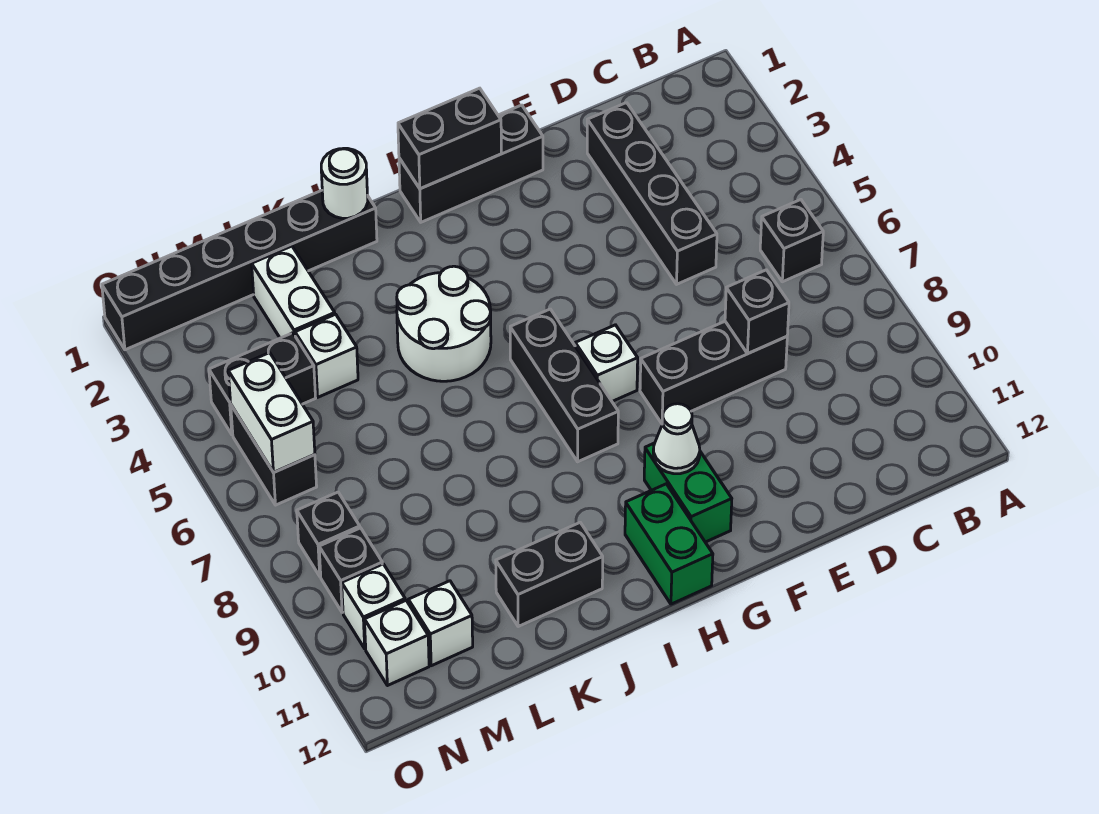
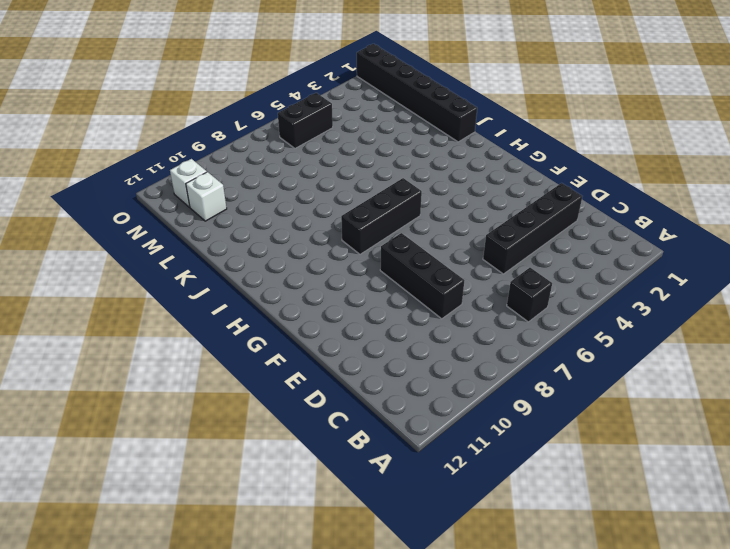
none -> black brick F1:H1 level 1
none -> white brick G7 level 1
none -> green brick G10:G11 level 1

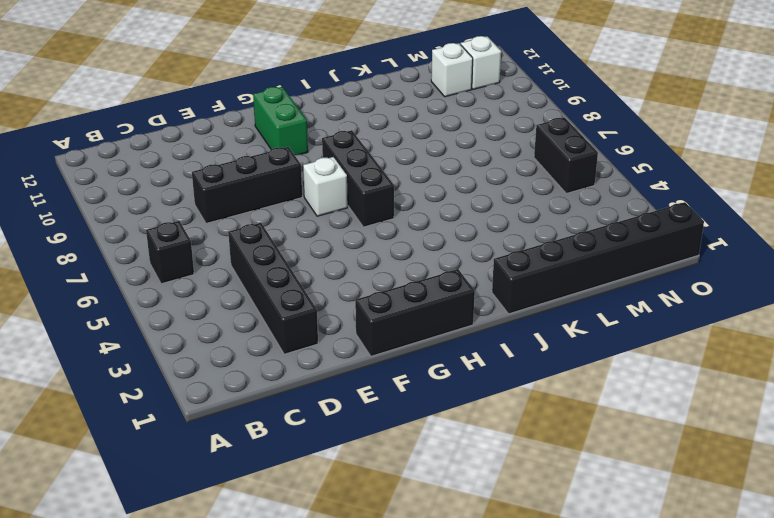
none -> green brick H11:H12 level 1
none -> white round brick I4:J5 level 1
none -> black brick J11:K11 level 1

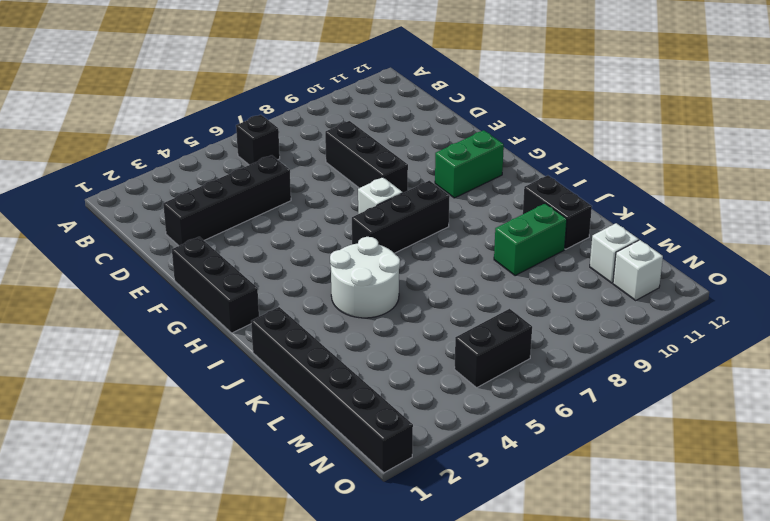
green brick K9:K10 level 1 -> green brick H11:H12 level 1
none -> white brick L2:L3 level 1
none -> white brick L4 level 1
none -> black brick M4:N4 level 1

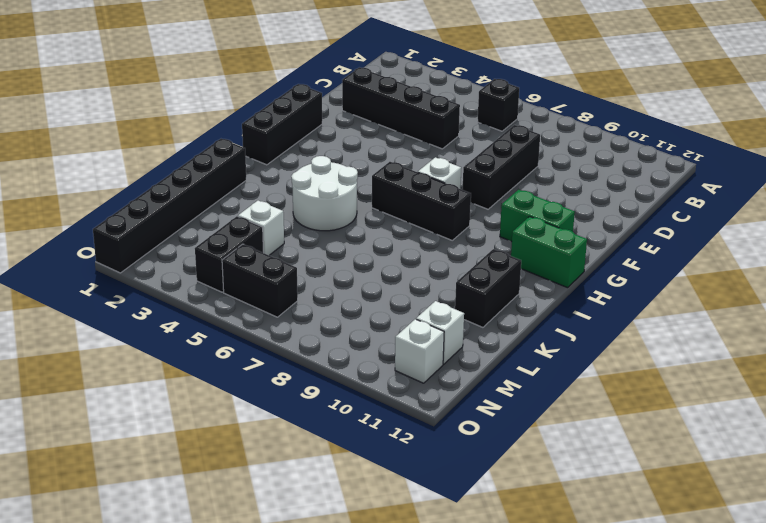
none -> white brick L2:L3 level 1
none -> black brick N8 level 1
none -> black brick N9 level 1

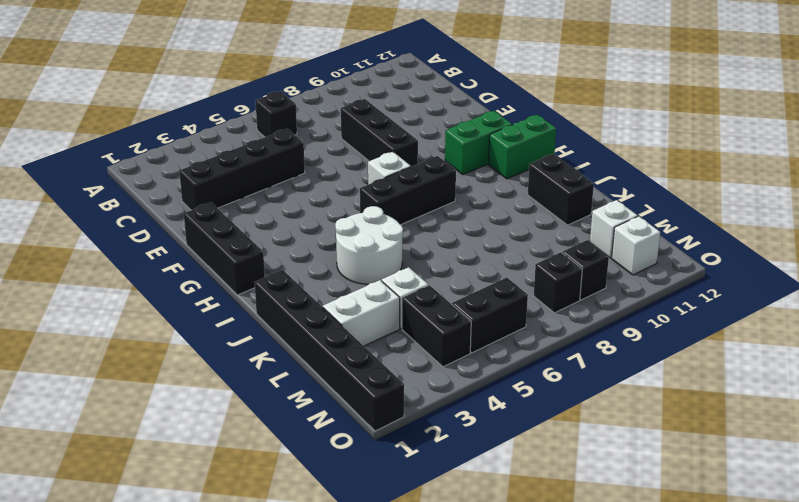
none -> white brick N10 level 1
none -> black brick D8 level 2
none -> black brick G1:H1 level 2

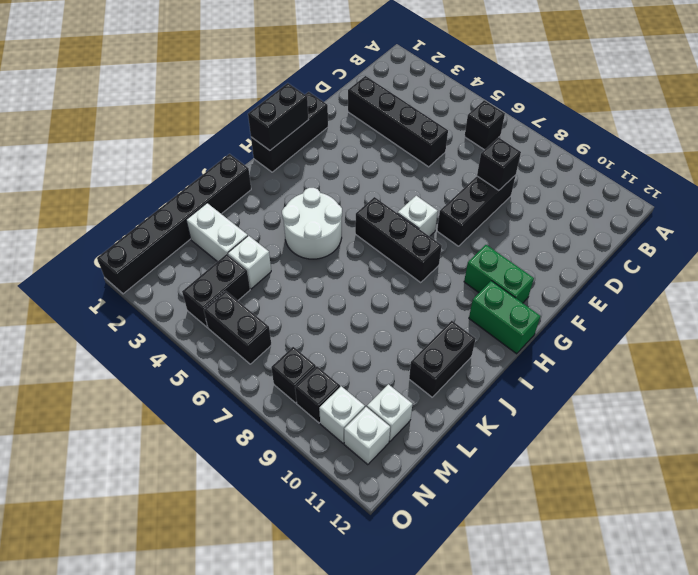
none -> white cone G10 level 2
none -> white round brick J1 level 2
none -> white brick N5:N6 level 2

